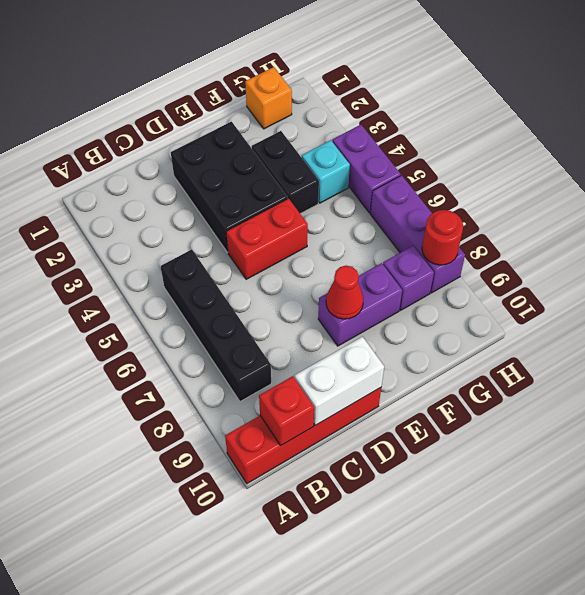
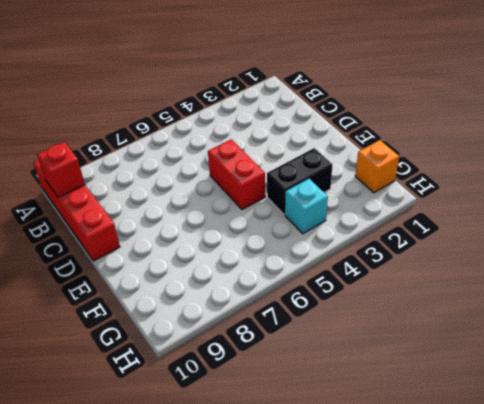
none -> black brick B5:B8 level 1
none -> black brick D2:E4 level 1
none -> purple brick E8:F8 level 1

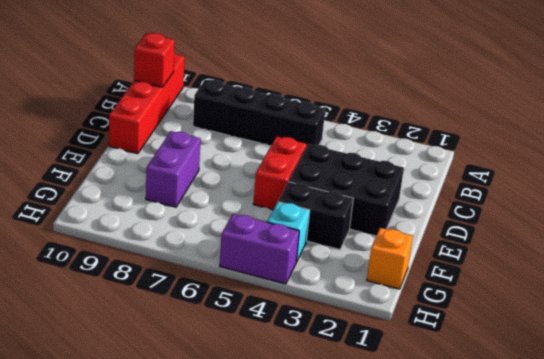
none -> purple brick G8 level 1
none -> purple brick H6:H8 level 1
none -> white brick C10:D10 level 2

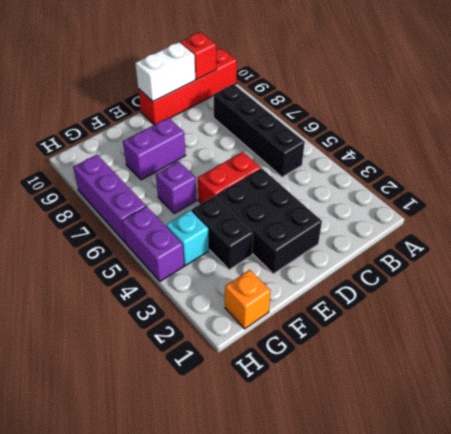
purple brick F6 level 1 -> purple brick G8 level 1
none -> red cone E8 level 2
none -> red round brick H8 level 2

